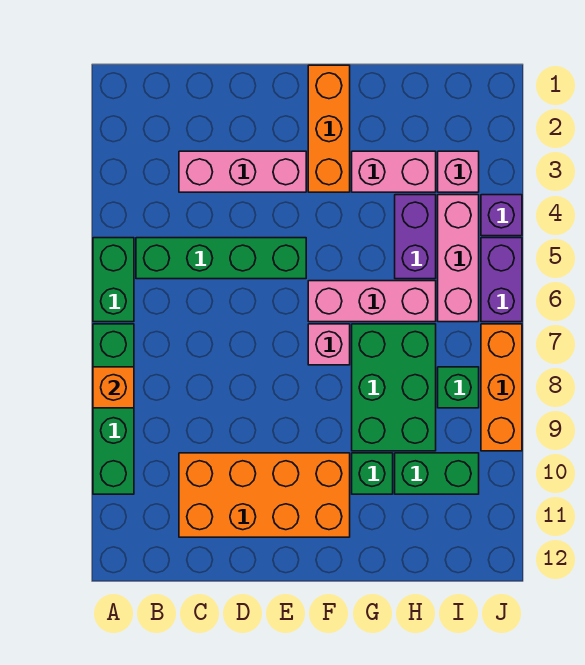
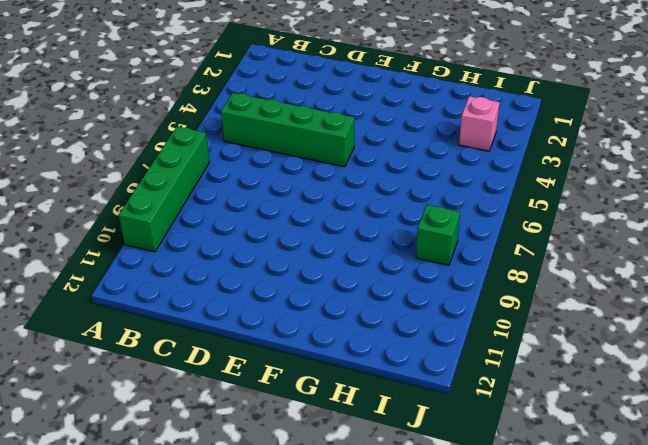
none -> green brick A5:A6 level 1
none -> pink brick C3:E3 level 1
none -> orange brick C10:F11 level 1

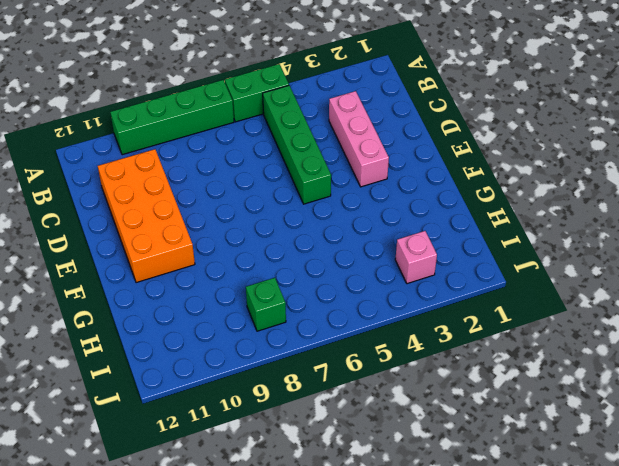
none -> orange brick F1:F3 level 1
none -> pink brick F6:H6 level 1
none -> pink brick F7 level 1

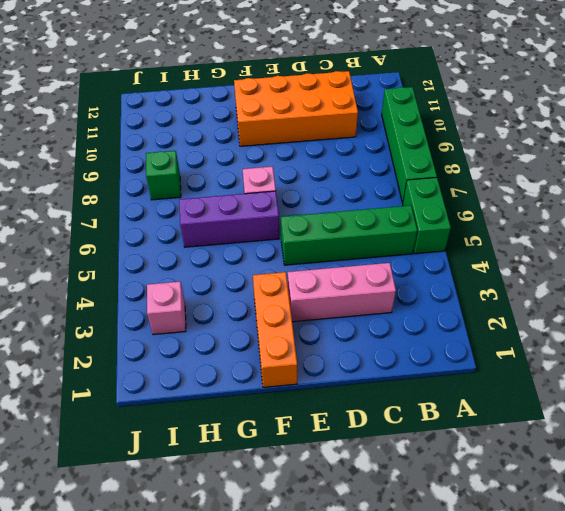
purple brick F6:H6 level 1 -> pink brick F6:H6 level 1
none -> pink brick G3:H3 level 1
none -> green brick G7:H9 level 1
none -> green brick G10 level 1

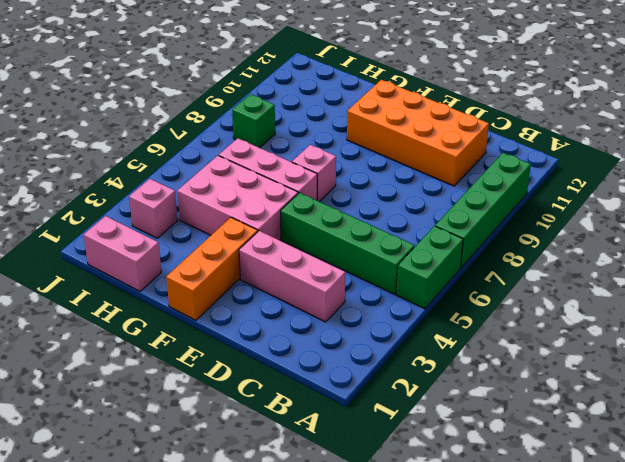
pink brick F4:H5 level 1 -> purple brick H4:H5 level 1
pink brick H1:I1 level 1 -> pink brick G3:H3 level 1
none -> green brick G7:H9 level 1
none -> green brick G10 level 1
none -> green brick H10:I10 level 1

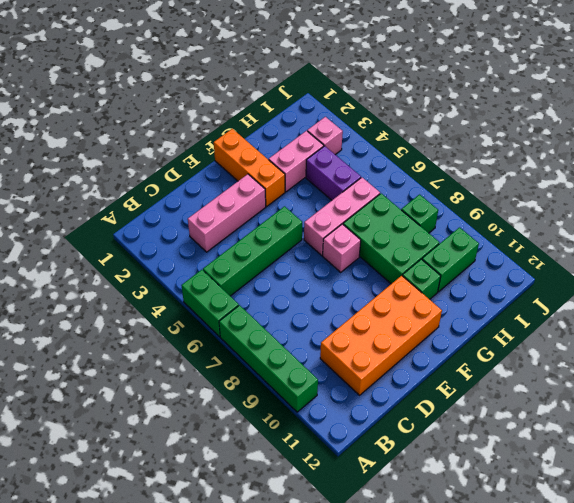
none -> pink brick I4:I6 level 1
none -> purple brick J4 level 1
none -> purple brick J5:J6 level 1

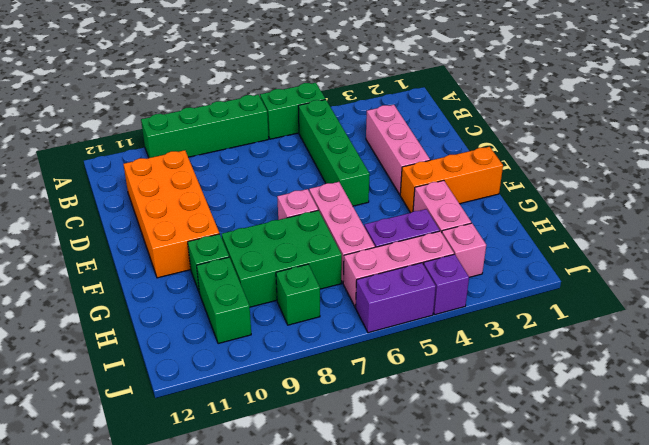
none -> orange brick J7:J9 level 1
none -> orange brick A8 level 2

